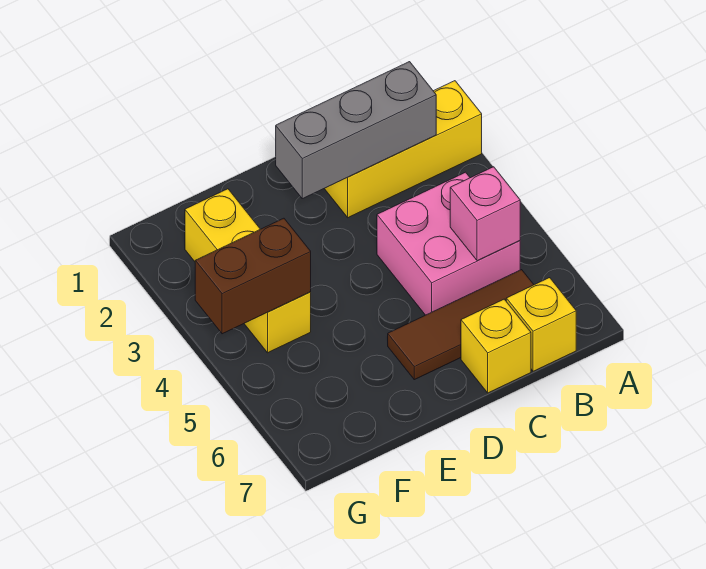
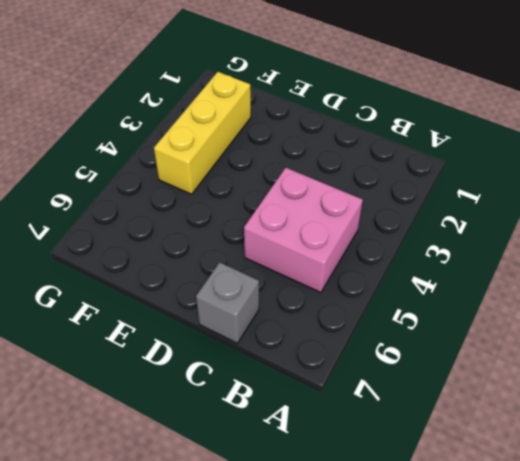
grey brick C7 level 1 -> yellow brick C7 level 1
none -> yellow brick A2:C2 level 1
none -> brown tile B6:D6 level 1

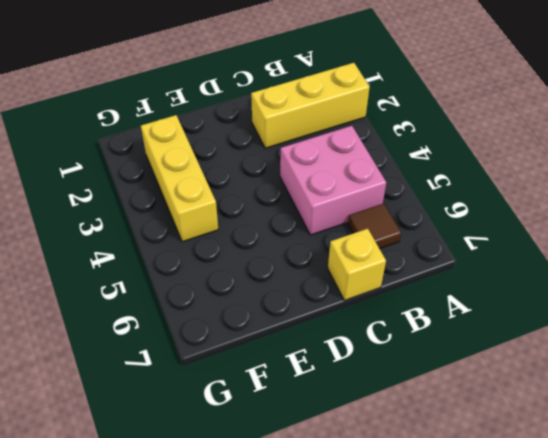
brown tile B6 level 1 -> brown tile B6:D6 level 1
none -> yellow brick B7 level 1
none -> grey brick B2:D2 level 2

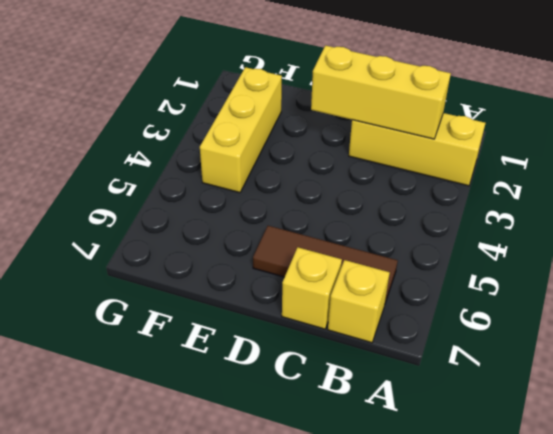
yellow brick B2:D2 level 2 -> grey brick B2:D2 level 2
none -> pink brick B4:C5 level 1
none -> pink brick B5 level 2

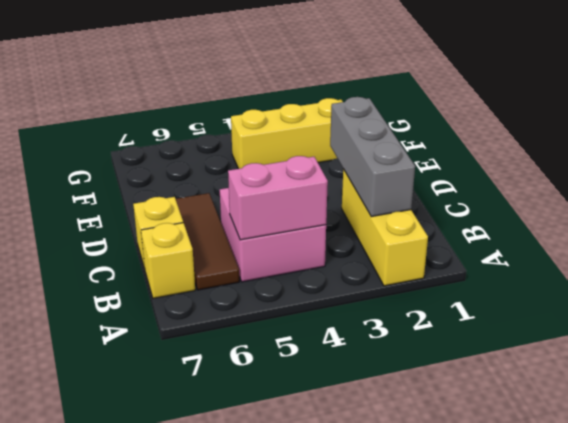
pink brick B4:B5 level 2 -> pink brick B5 level 2
none -> brown brick F4:G4 level 2

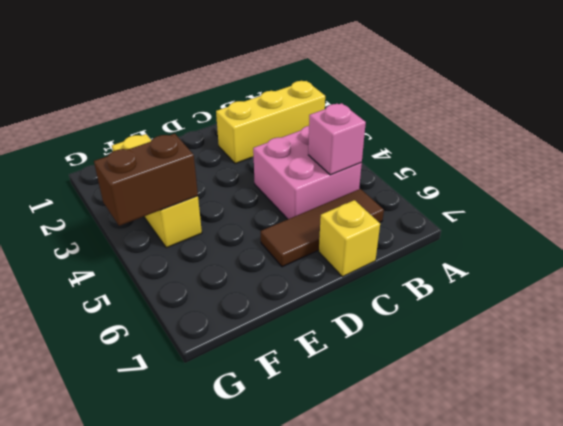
none -> yellow brick B7 level 1
none -> grey brick B2:D2 level 2

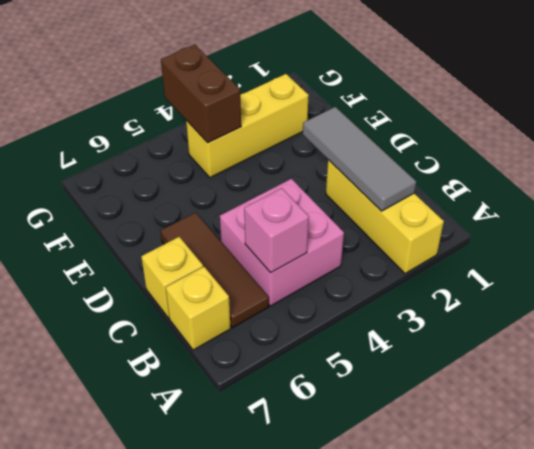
grey tile B2:D2 level 2 -> grey brick B2:D2 level 2

